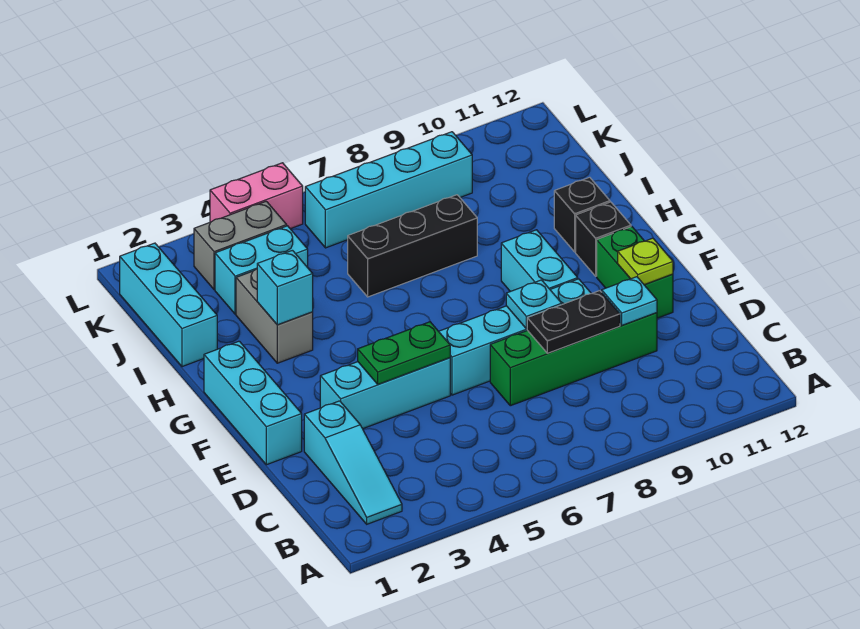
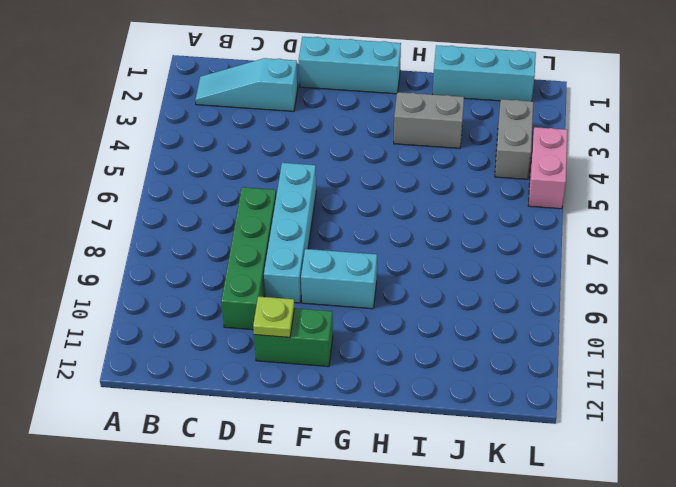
none -> cyan brick E3:E5 level 1
none -> black brick G11 level 1
none -> black brick H11 level 1

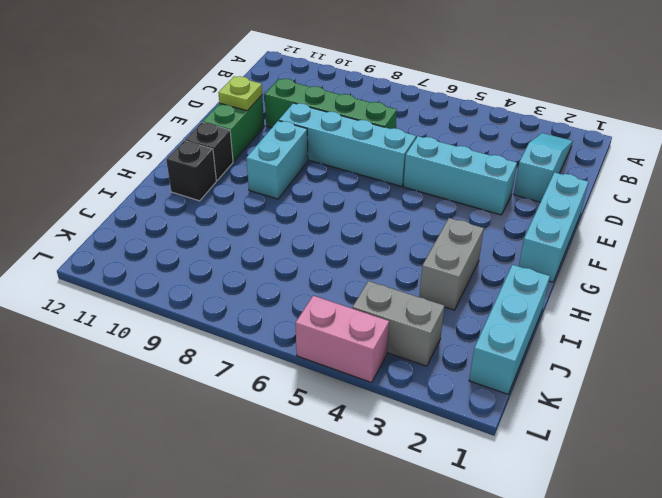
none -> black brick I6:I8 level 1
none -> cyan brick J3:J4 level 1
none -> cyan brick K6:K9 level 1

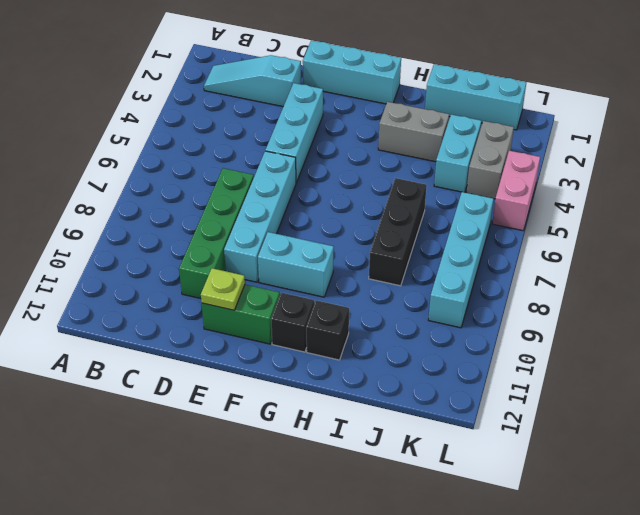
none -> black plate D8:D9 level 2
none -> cyan plate D10 level 2
none -> green plate E4:E5 level 2

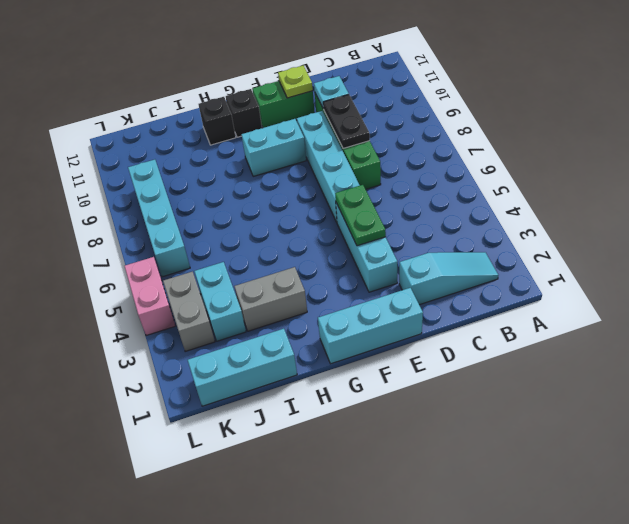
none -> black brick I6:I8 level 1
none -> cyan plate E8 level 2
none -> cyan brick H3 level 2

